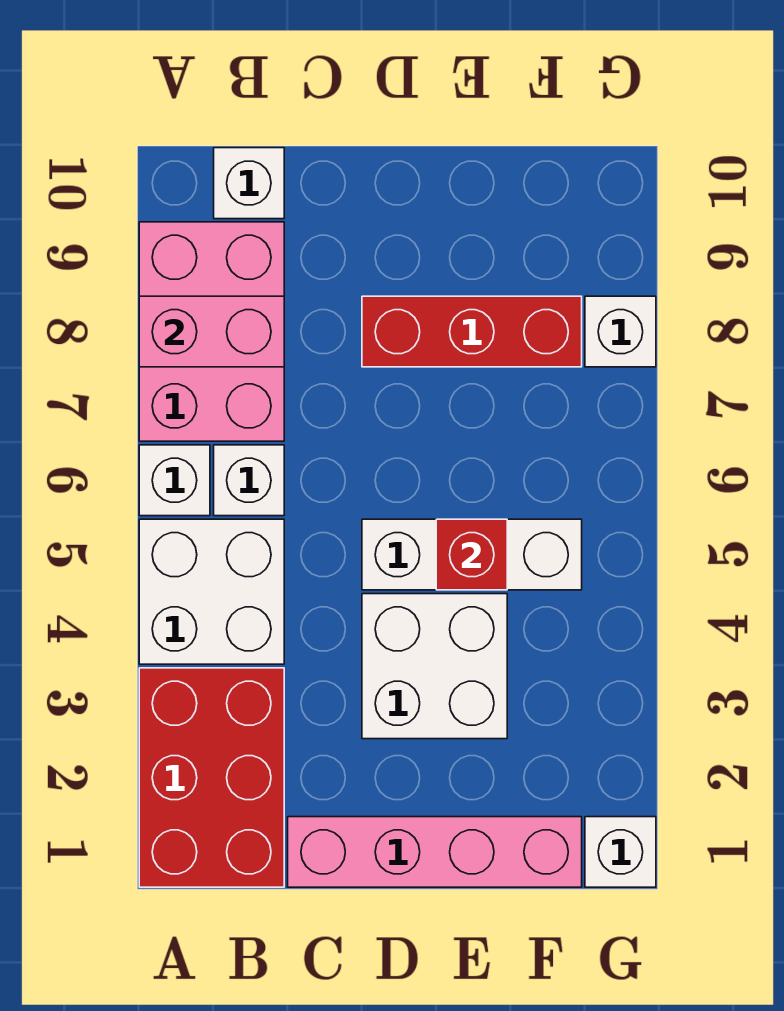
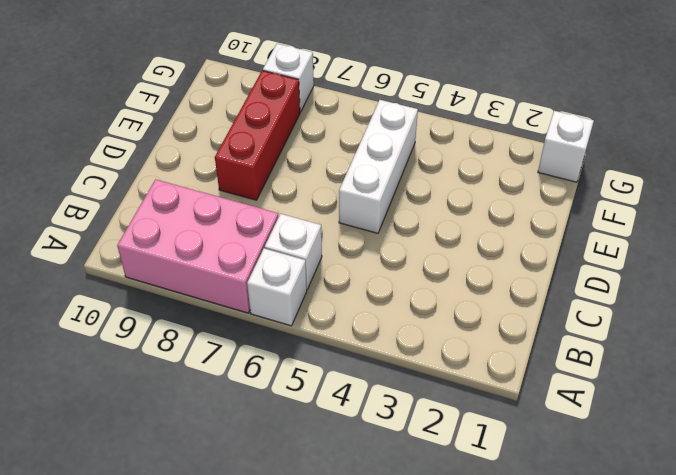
none -> red brick A1:B3 level 1
none -> white brick A4:B5 level 1
none -> white brick B10 level 1

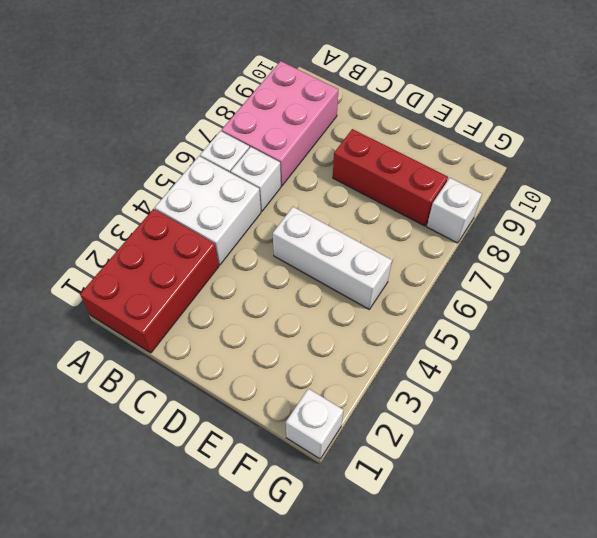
none -> white brick B10 level 1
none -> pink brick C1:F1 level 1
none -> white brick D3:E4 level 1

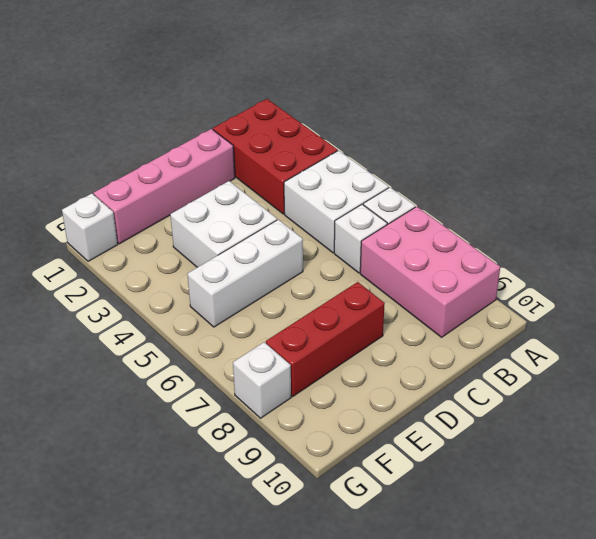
none -> white brick B10 level 1
none -> pink brick A8:B8 level 2
none -> red brick E5 level 2

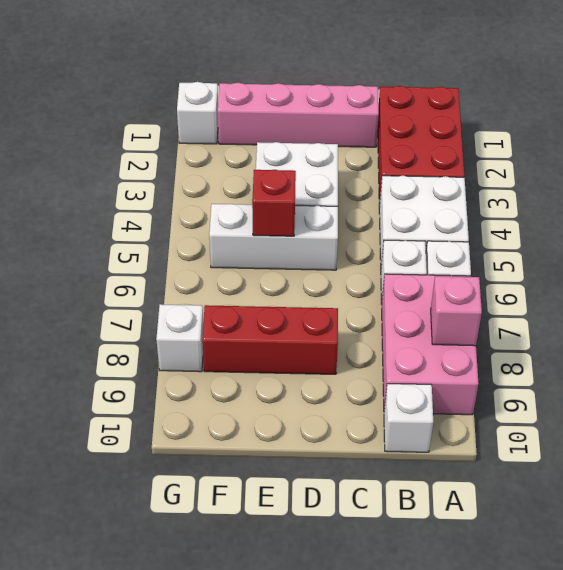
pink brick A8 level 2 -> pink brick A8:B8 level 2

